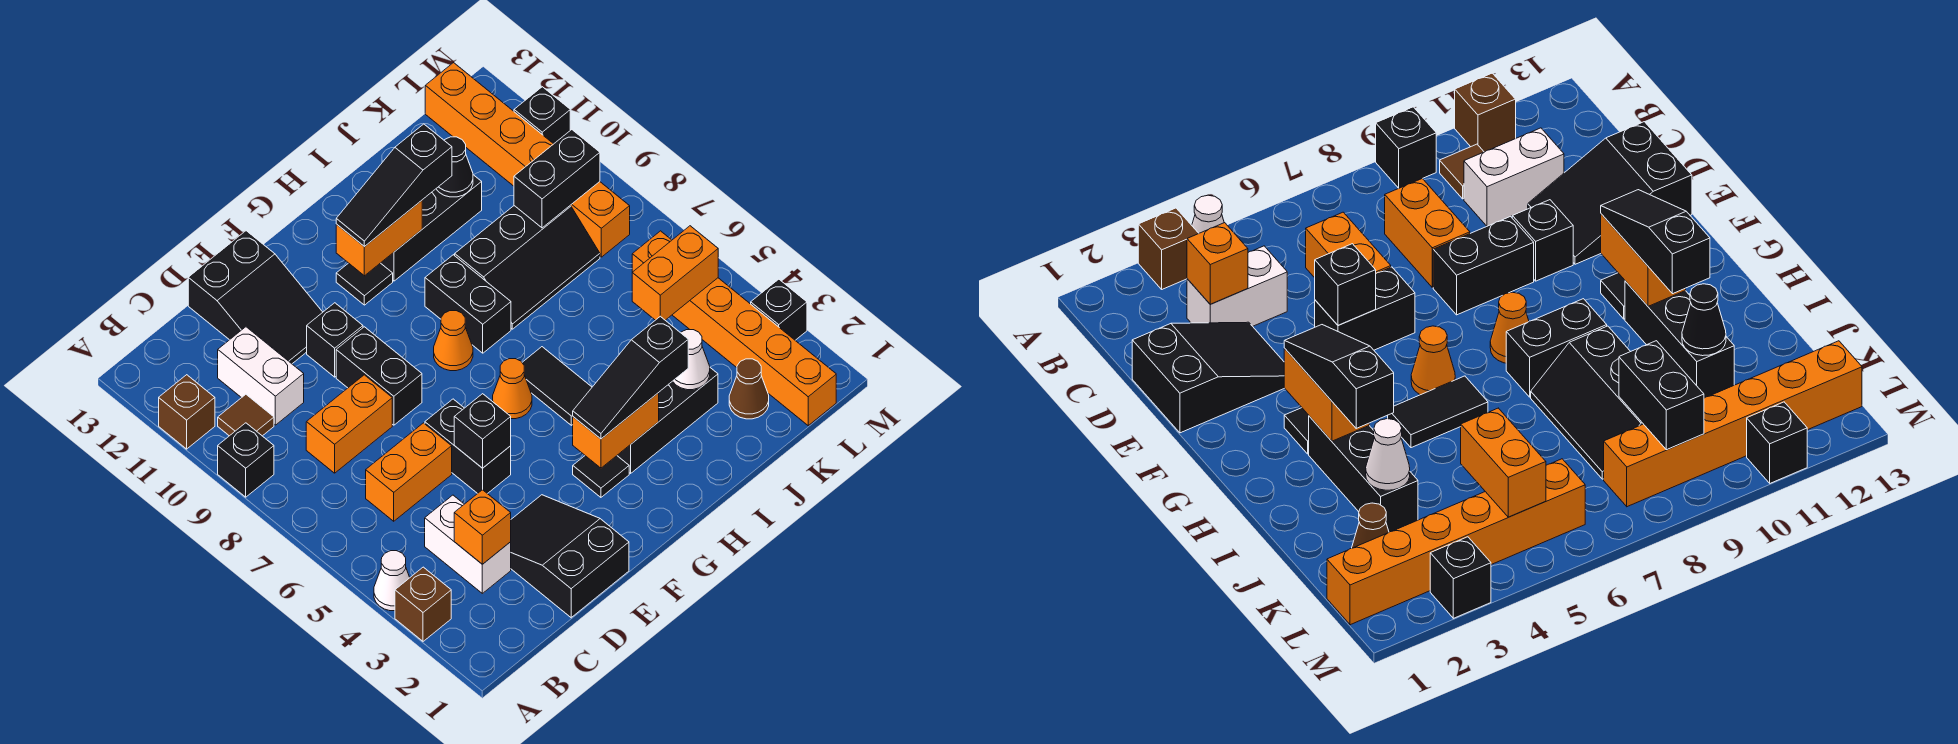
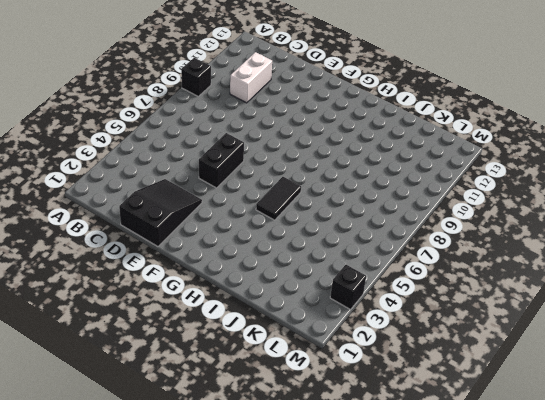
none -> brown brick A3 level 1
none -> white cone A4 level 1
none -> brown brick A11 level 1
none -> brown tile B10 level 1

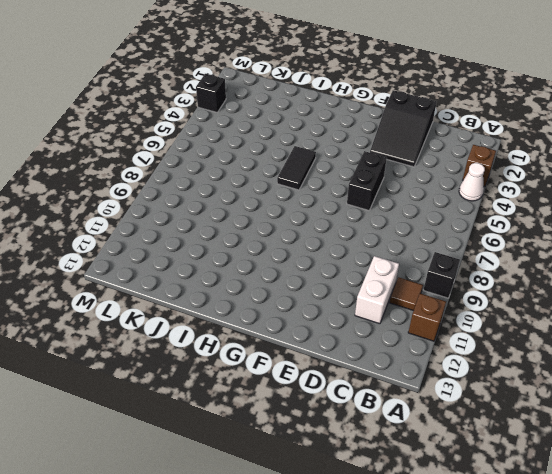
none -> white brick C3:C4 level 1
none -> orange brick C6:D6 level 1
none -> orange brick C8:D8 level 1
none -> black slope D11:E13 level 1 top 13

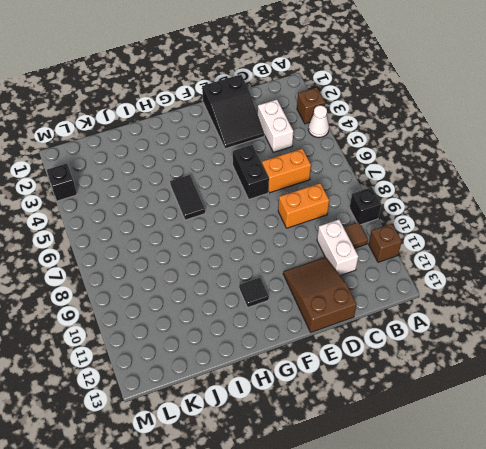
brown slope D11:E13 level 1 top 13 -> black slope D11:E13 level 1 top 13
none -> black brick E8:E9 level 1
none -> black brick E10 level 1
none -> black tile G3 level 1
none -> orange cone G6 level 1

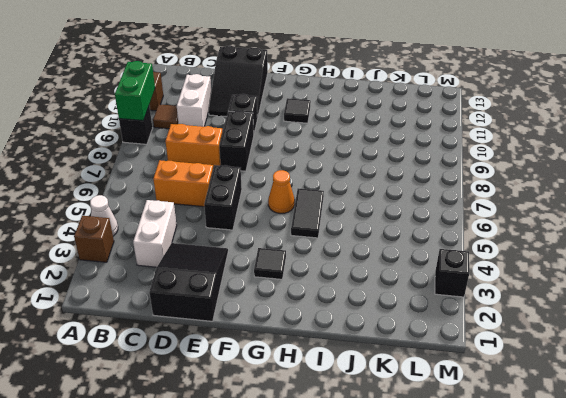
green brick A9:A10 level 2 -> none
none -> orange cone G8 level 1
none -> black brick H3:J3 level 1
none -> black brick H8:H9 level 1
none -> black brick H11:J11 level 1

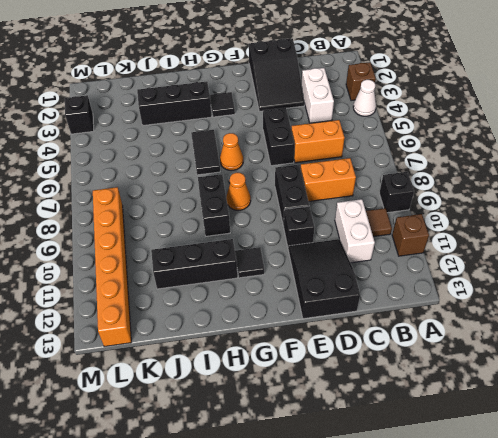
none -> black slope I8:K9 level 1 top 9
none -> brown cone K2 level 1
none -> orange brick L1:L6 level 1
none -> black brick M11 level 1

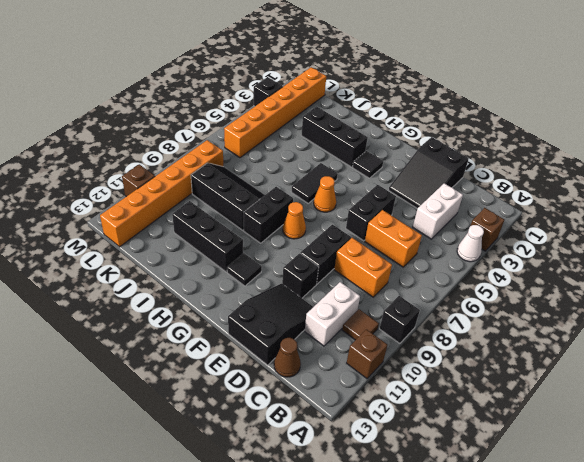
brown cone C13 level 1 -> brown cone K2 level 1
brown brick M11 level 1 -> black brick M11 level 1
none -> orange brick C3 level 2
none -> black brick E5 level 2
none -> orange brick G3:H3 level 2
none -> orange brick G11:H11 level 2

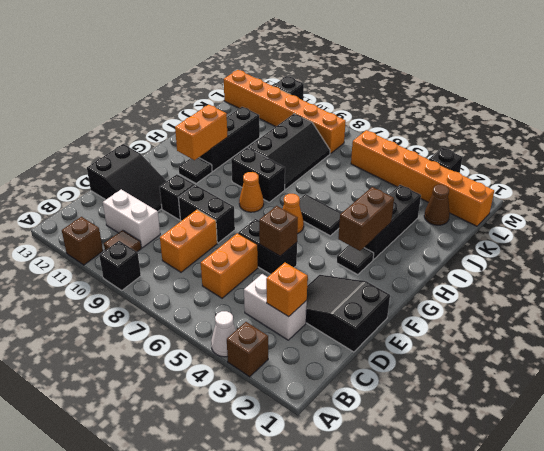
brown brick E5 level 2 -> black brick E5 level 2
brown brick G3:H3 level 2 -> orange brick G3:H3 level 2
none -> white cone J3 level 2
none -> black cone J11 level 2
none -> orange brick K5:L5 level 2
none -> black brick K9:L9 level 2

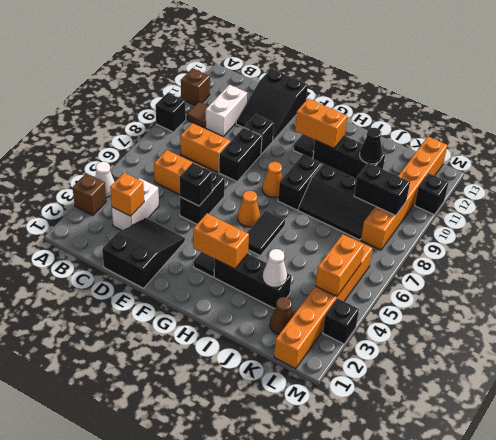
orange brick L4:L5 level 2 -> orange brick K5:L5 level 2
none -> black slope G3:I3 level 3 top I
none -> black slope G11:I11 level 3 top I

